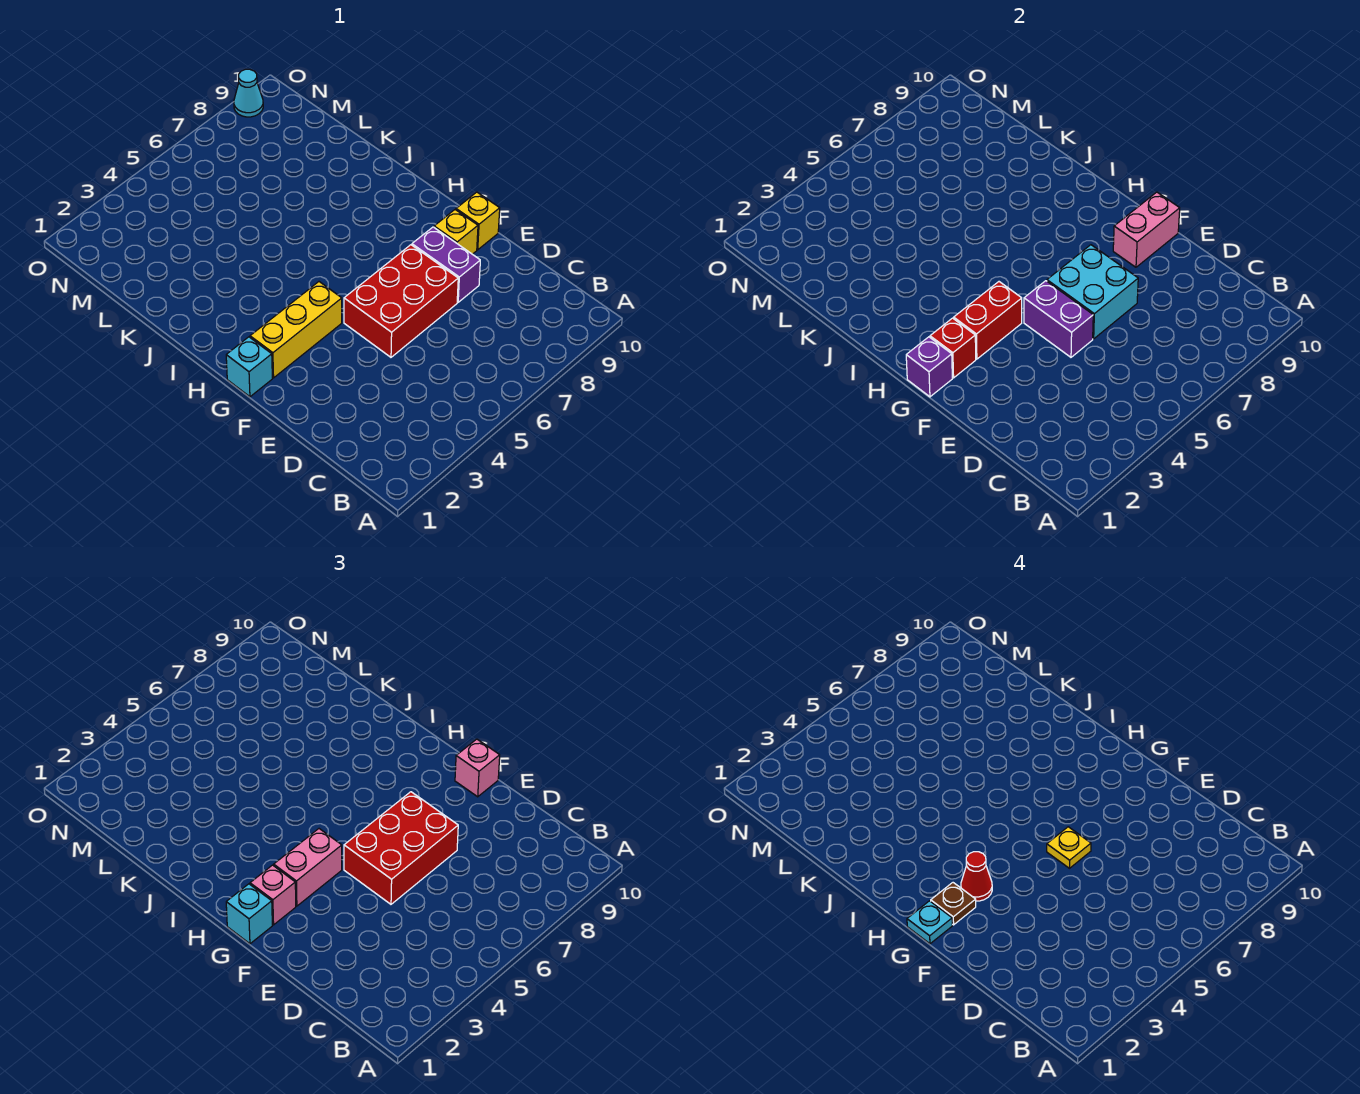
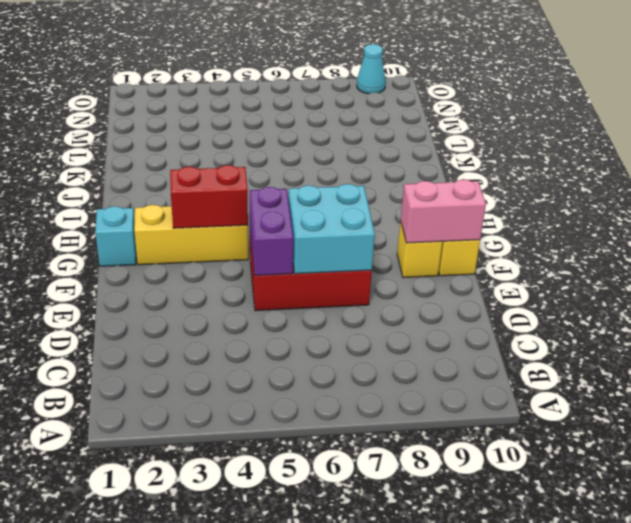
none -> purple brick E8:F8 level 1
none -> purple brick G1 level 2
none -> red brick G2 level 2

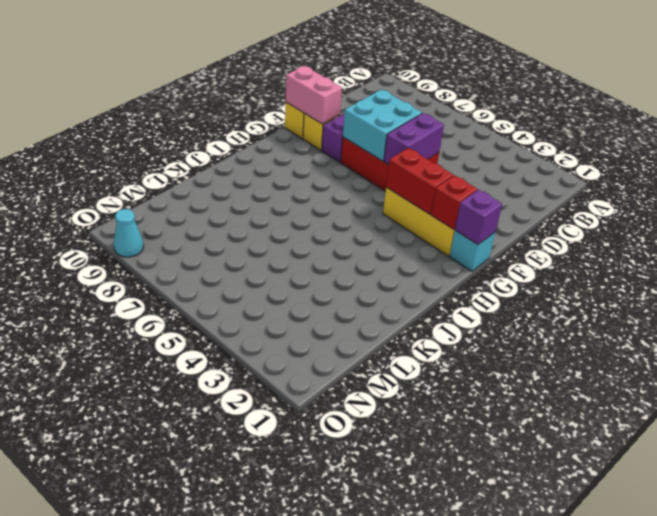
none -> red brick E5:F7 level 3
none -> pink brick F10 level 3
none -> cyan brick G1 level 3

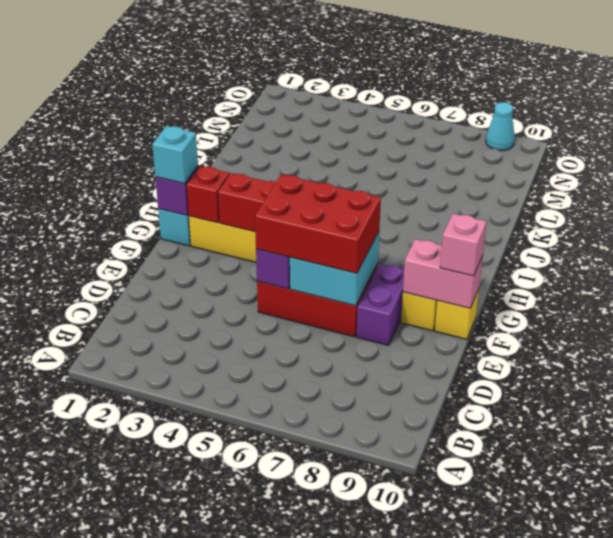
none -> pink brick G2 level 3
none -> pink brick G3:G4 level 3
none -> yellow plate F6 level 4

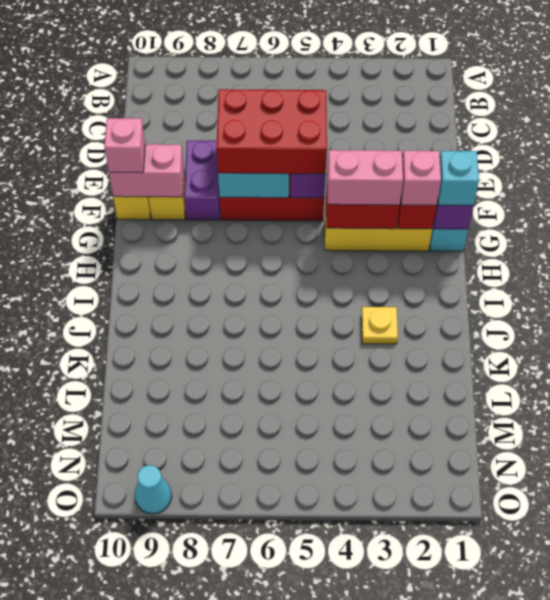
yellow plate J3 level 1 -> yellow plate F6 level 4
none -> cyan plate G1 level 4
none -> brown plate G2 level 4
none -> red cone G3 level 4

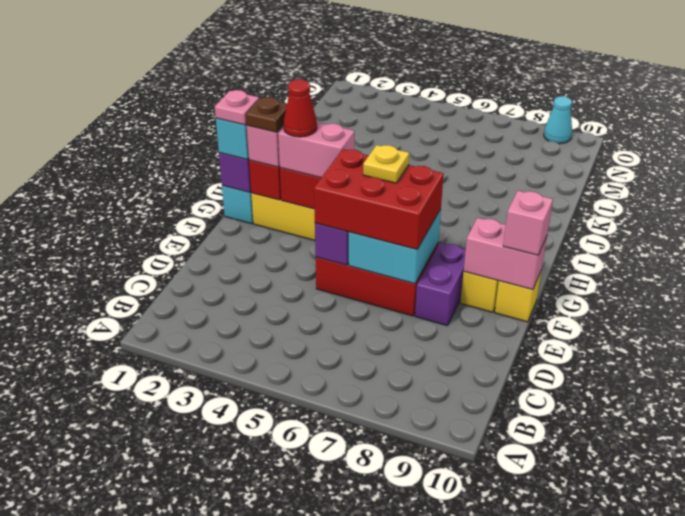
pink plate G1 level 4 -> cyan plate G1 level 4

